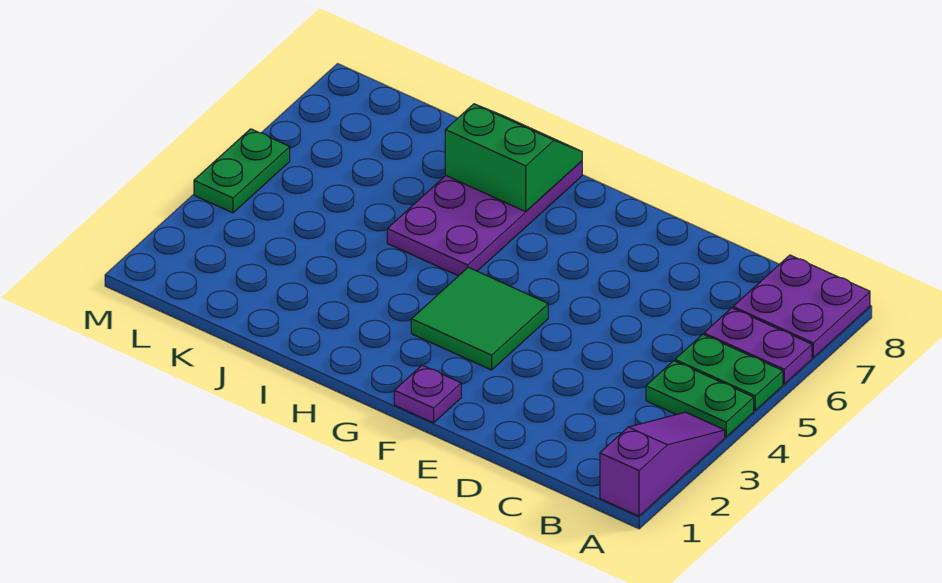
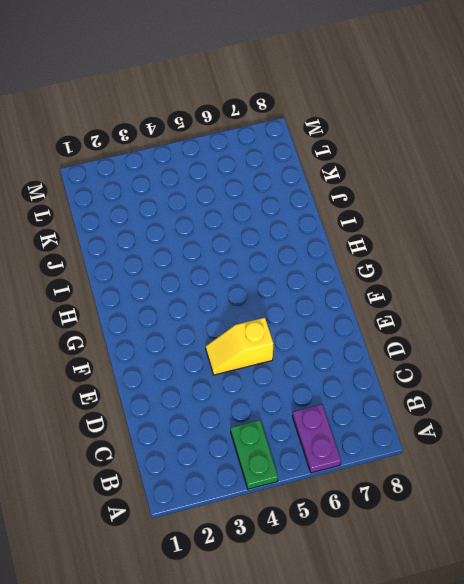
yellow slope E4:E5 level 1 top 5 -> none
none -> purple slope A1:A3 level 1 top 1
none -> green plate A5:B5 level 1

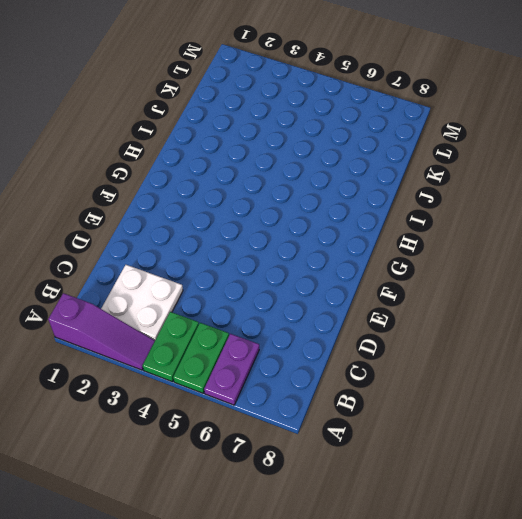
white plate B2:C3 level 1 -> none
none -> purple plate A7:B8 level 1
none -> purple plate F1 level 1

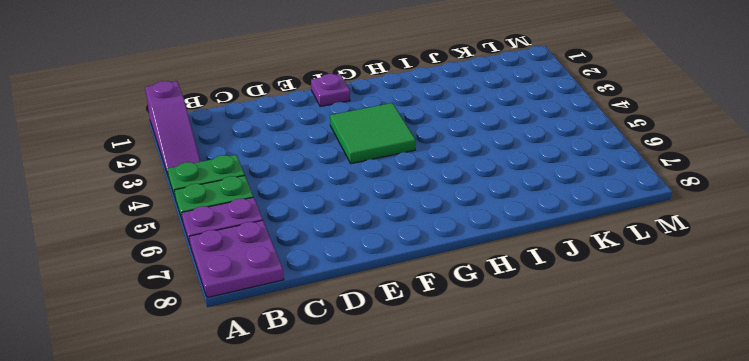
none -> purple plate H5:I8 level 1
none -> green plate M4:M5 level 1

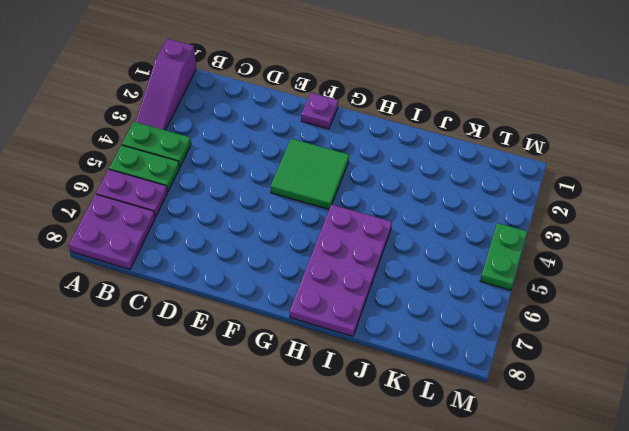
none -> green slope H7:I8 level 2 top 7

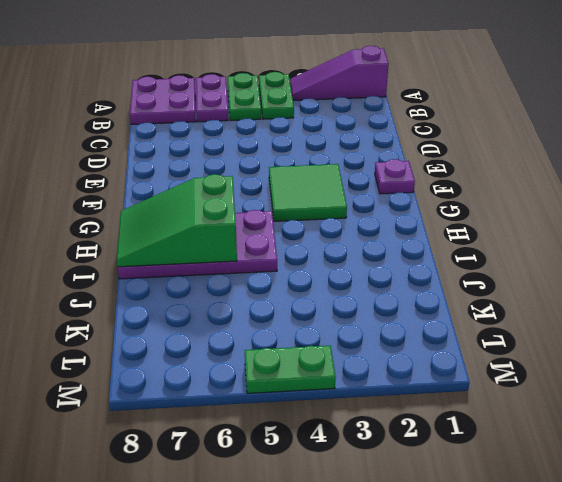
green slope H6:I8 level 2 top 6 -> green slope H7:I8 level 2 top 7

